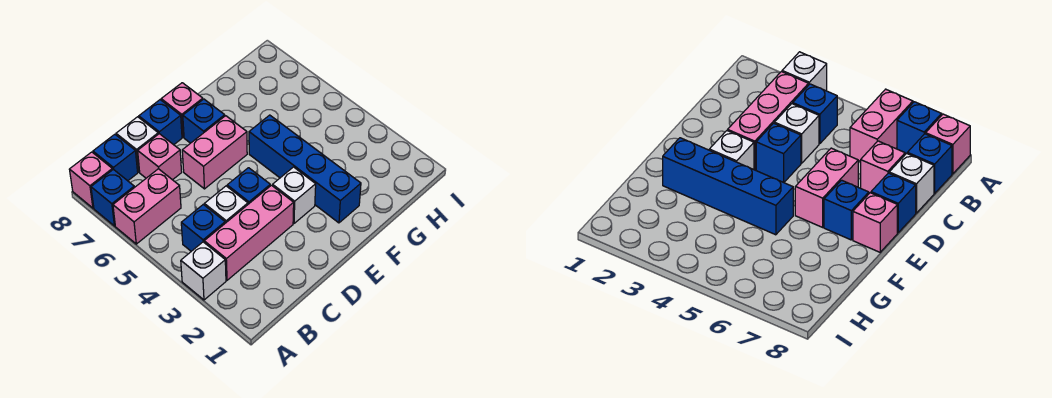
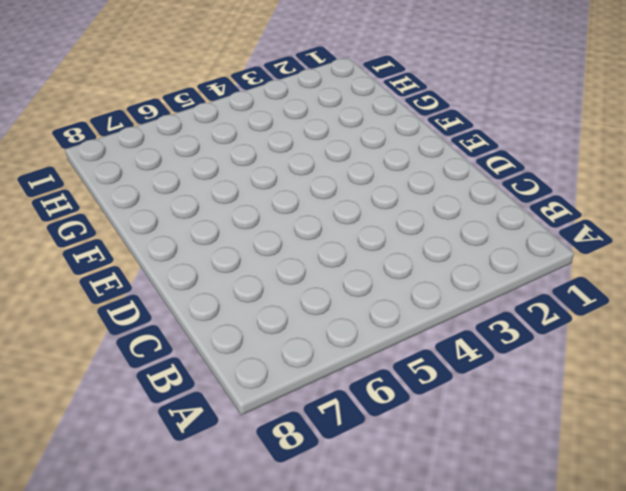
none -> white brick A3 level 1
none -> pink brick A6:B6 level 1
none -> blue brick A7 level 1

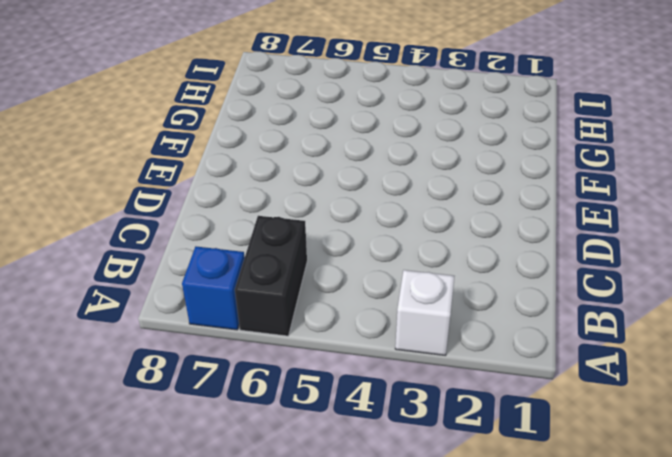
black brick A6:B6 level 1 -> pink brick A6:B6 level 1
none -> pink brick A8 level 1
none -> pink brick B3:D3 level 1
none -> blue brick B4 level 1

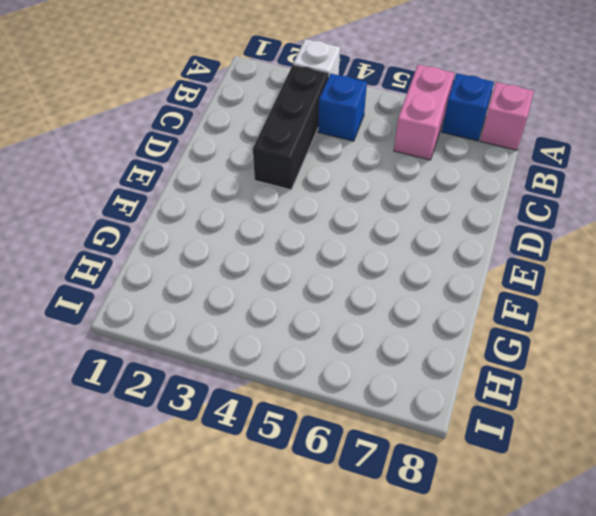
black brick B3:D3 level 1 -> pink brick B3:D3 level 1
none -> blue brick B8 level 1
none -> white brick C4 level 1
none -> pink brick C7 level 1

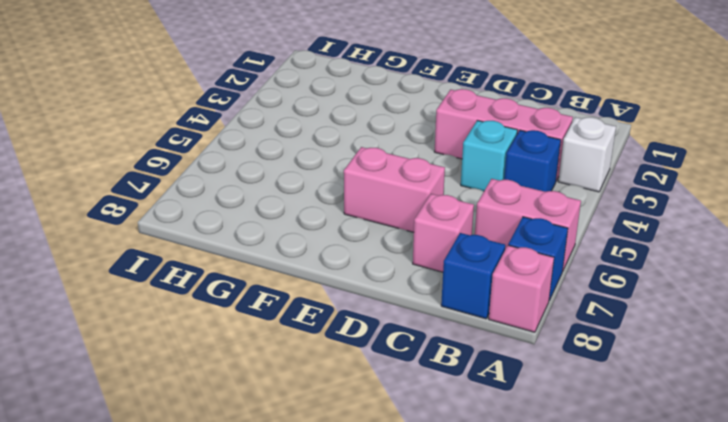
cyan brick C4 level 1 -> white brick C4 level 1
none -> white brick C8 level 1
none -> blue brick D4 level 1
none -> blue brick D8 level 1

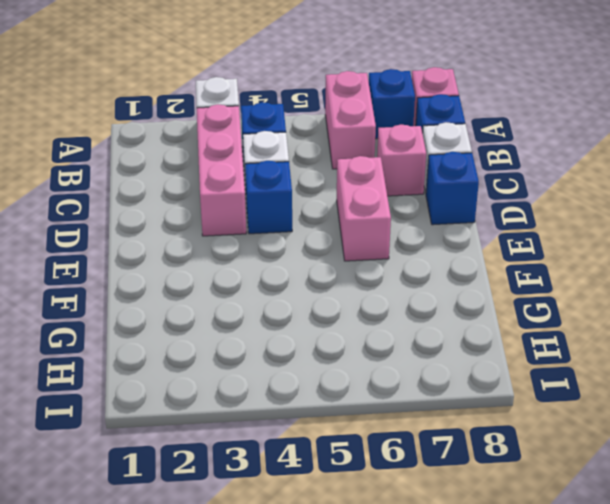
none -> white brick E3 level 1
none -> blue brick E7 level 1
none -> pink brick E8 level 1

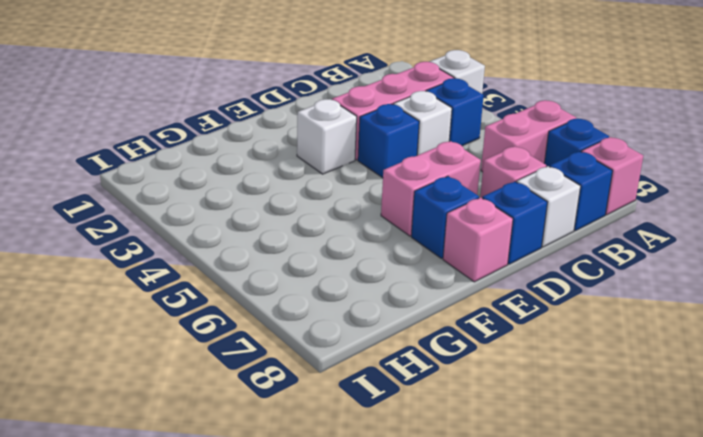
none -> blue brick F2:F5 level 1

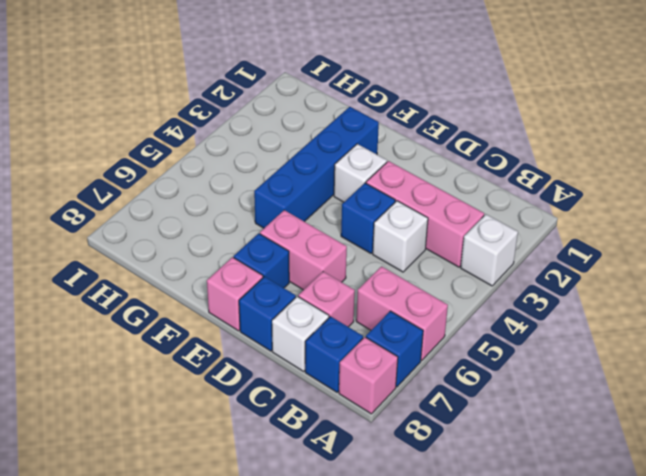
none -> blue brick B4 level 1

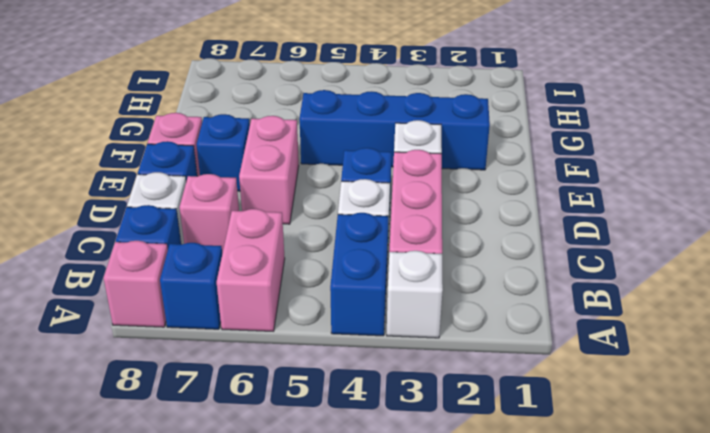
blue brick A4:B4 level 1 -> blue brick B4 level 1

